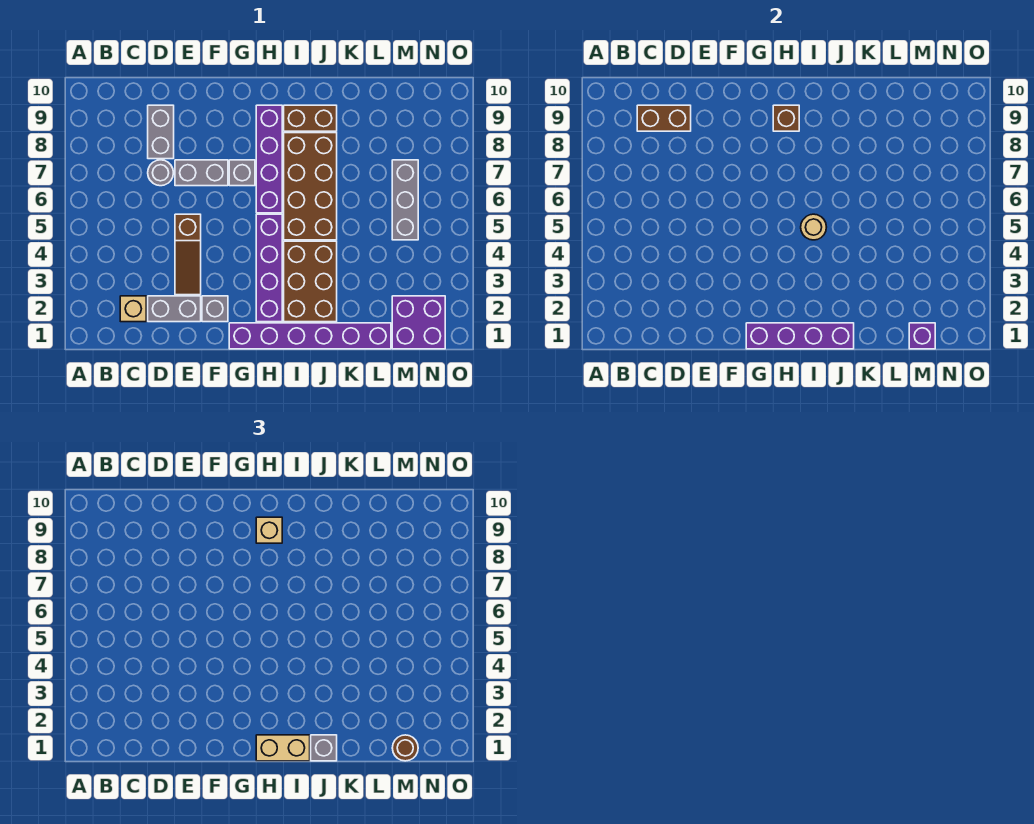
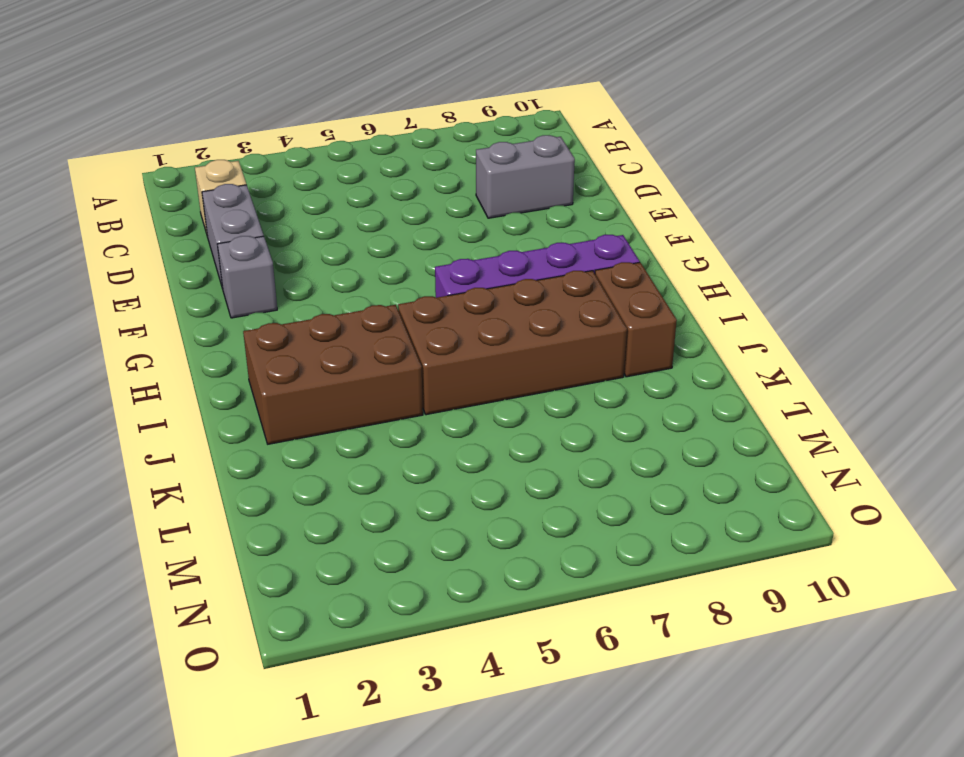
none -> grey round brick D7 level 1
none -> brown slope E3:E5 level 1 top 5
none -> grey brick E7:F7 level 1

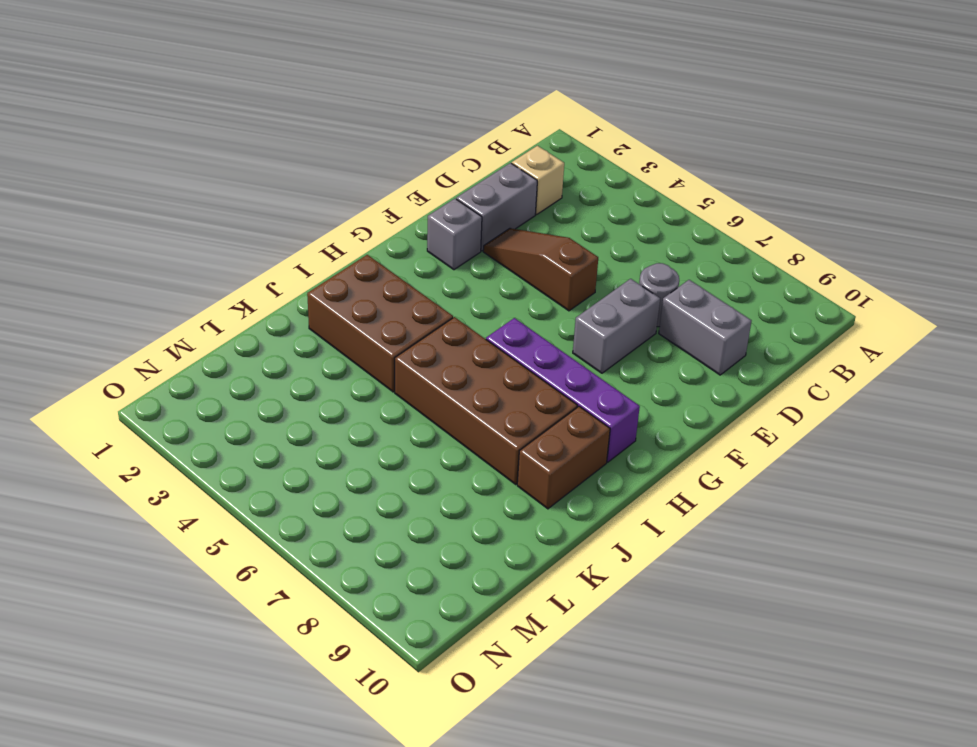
none -> purple brick G1:L1 level 1
none -> grey brick G7 level 1
none -> purple brick H2:H5 level 1

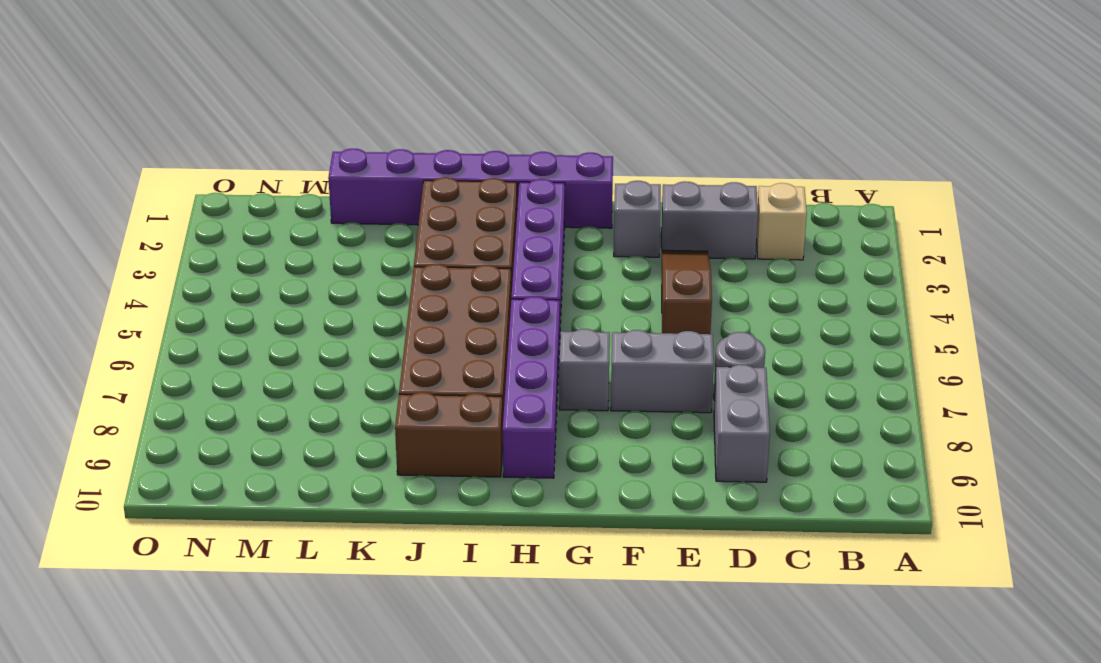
none -> purple brick M1:N2 level 1
none -> grey brick M5:M7 level 1
none -> brown brick C9:D9 level 2

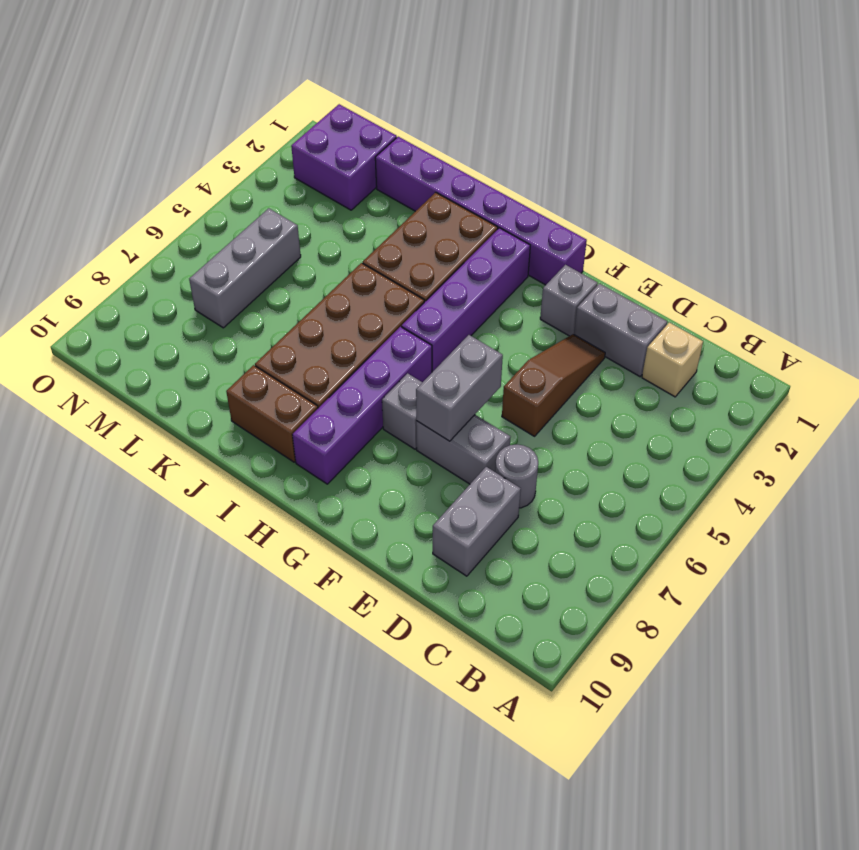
grey brick F6:F7 level 2 -> none
none -> brown brick C9:D9 level 2
none -> purple brick G1:J1 level 2
none -> brown brick H9 level 2

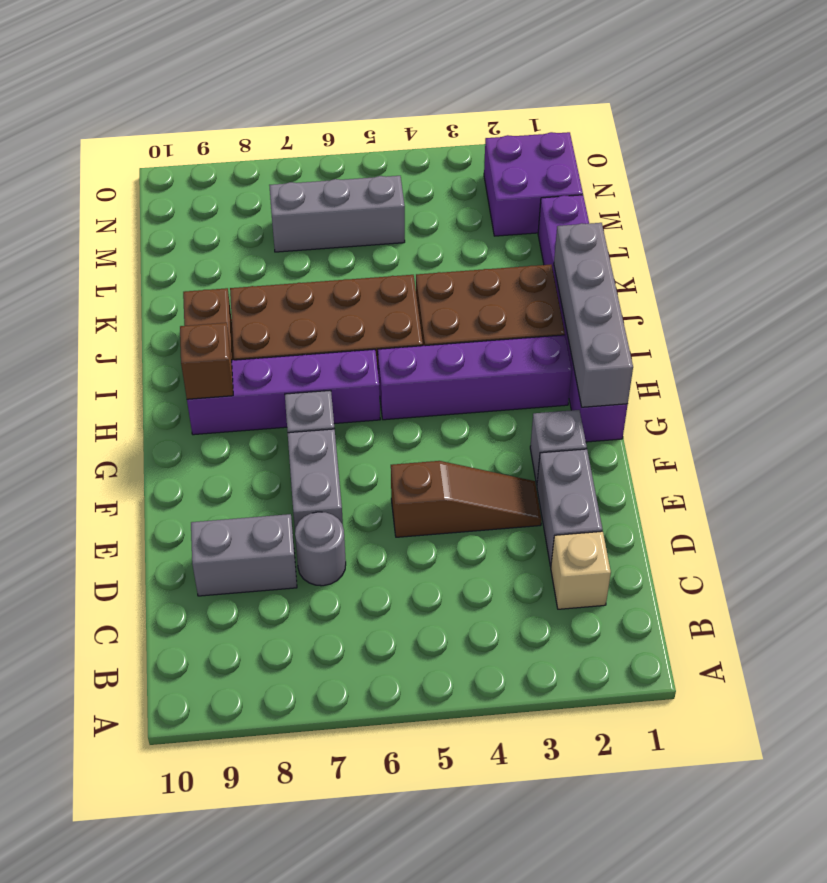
grey brick G1:J1 level 2 -> purple brick G1:J1 level 2
none -> brown brick C9:D9 level 2
none -> tan round brick I5 level 2
none -> purple brick M1 level 2

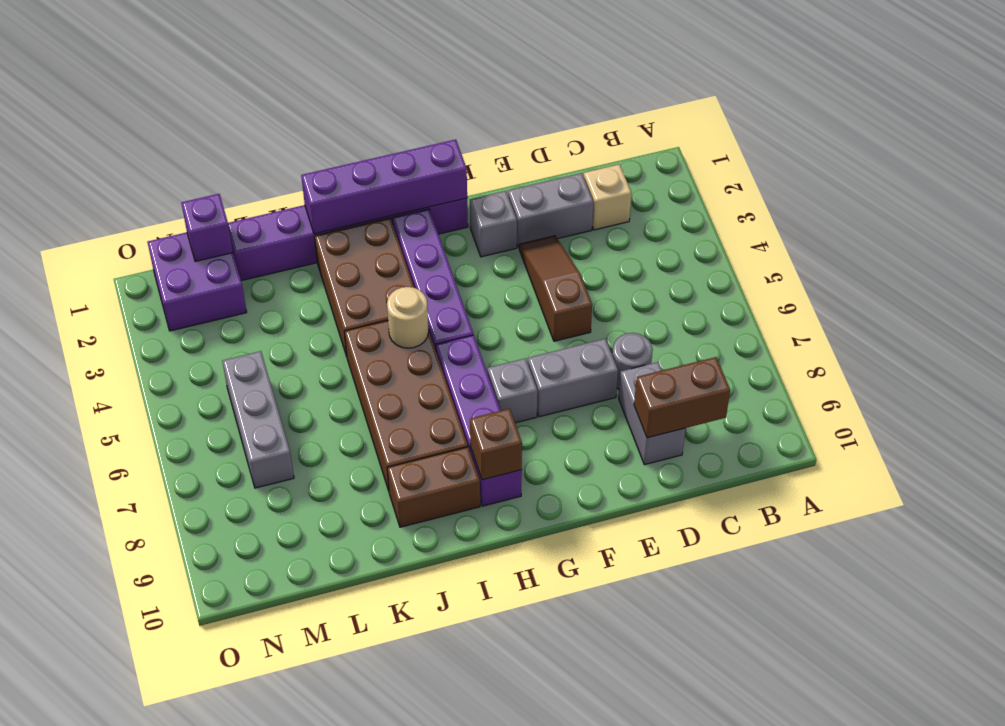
none -> tan brick H1:I1 level 3
none -> tan brick H9 level 3
none -> grey brick J1 level 3

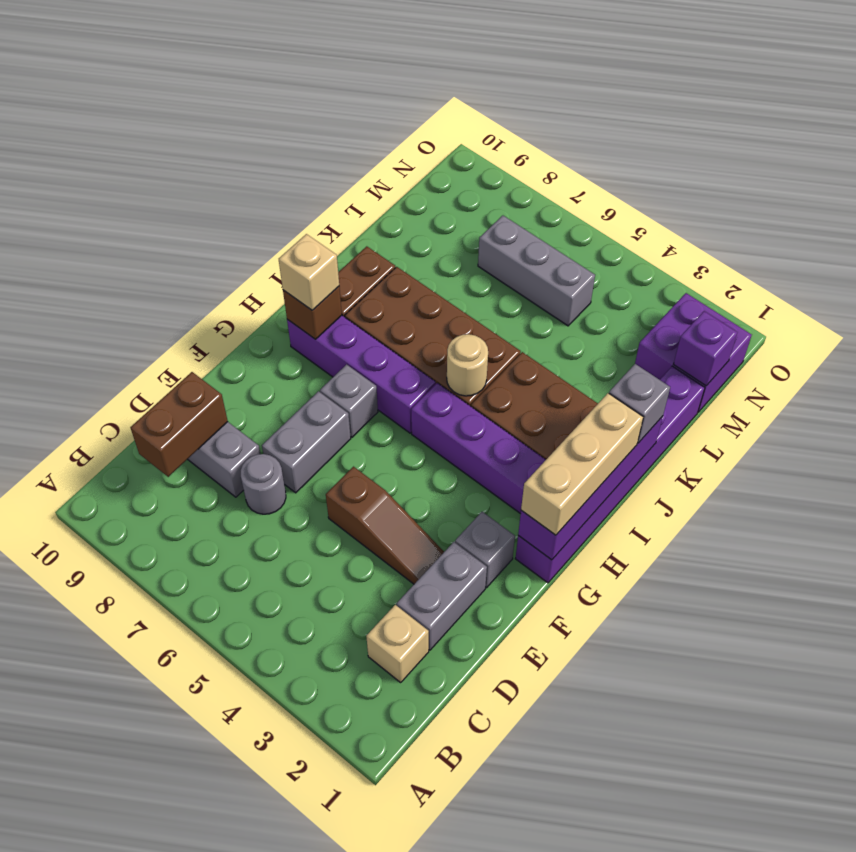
tan brick G1:I1 level 3 -> tan brick H1:I1 level 3
none -> brown round brick M1 level 3

